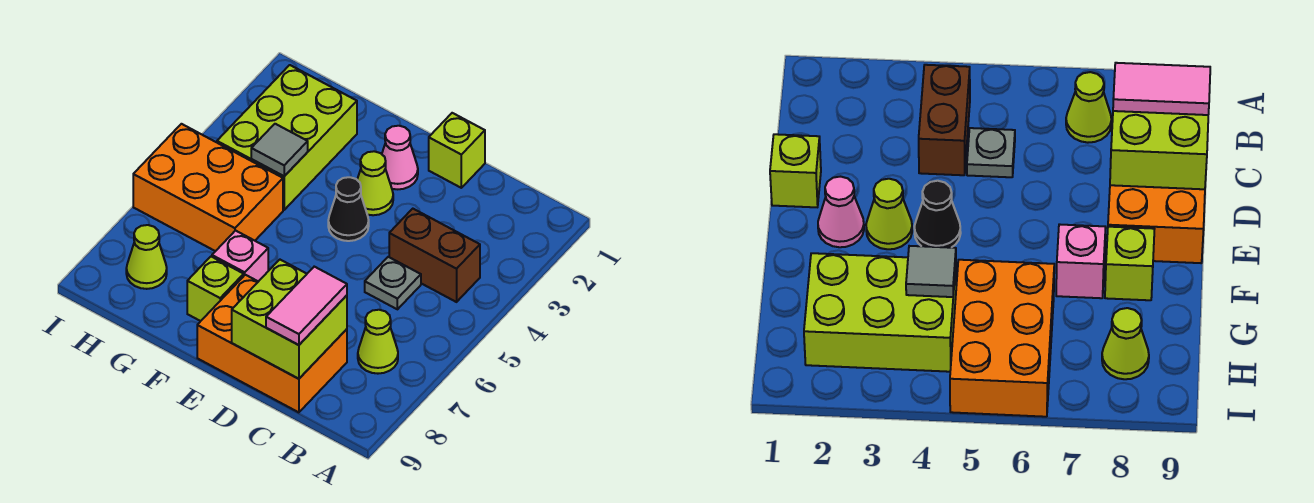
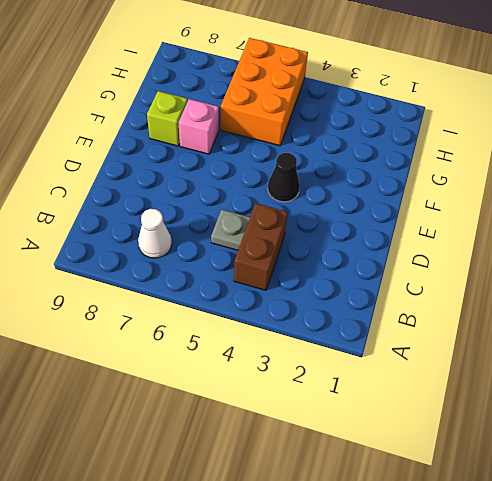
white cone B7 level 1 -> lime cone B7 level 1
none -> orange brick C8:E9 level 1
none -> lime brick D1 level 1
none -> pink cone E2 level 1

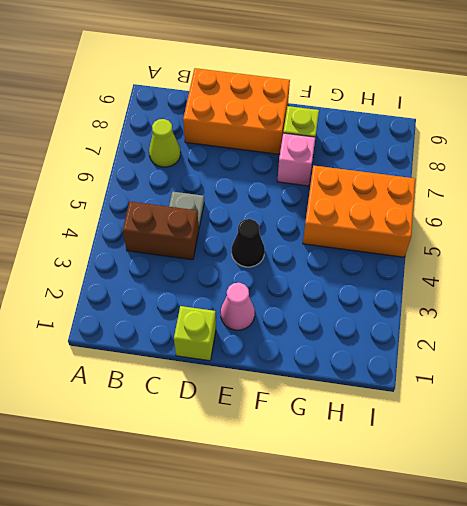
none -> lime cone E3 level 1
none -> lime brick G2:H4 level 1
none -> lime cone H8 level 1

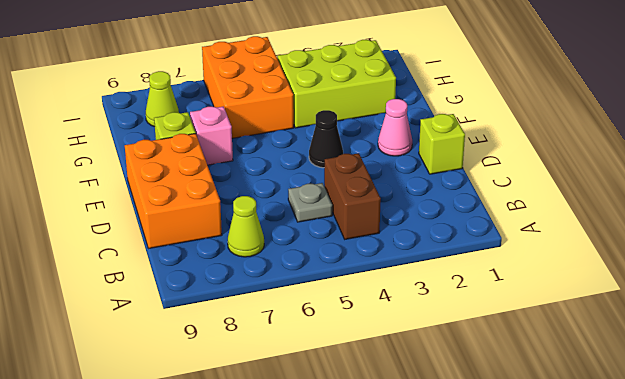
none -> lime cone E3 level 1
none -> lime brick C8:D9 level 2
none -> grey tile G4 level 2

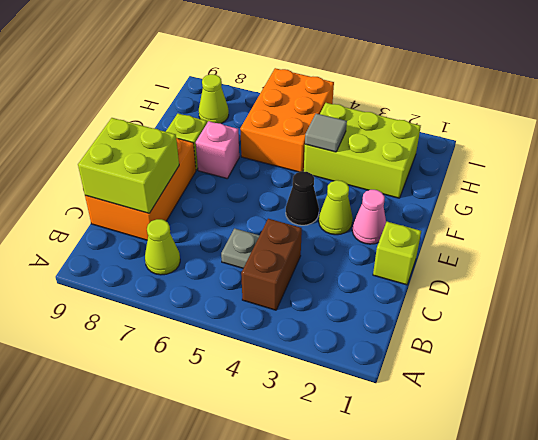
none -> pink tile C8:C9 level 3

